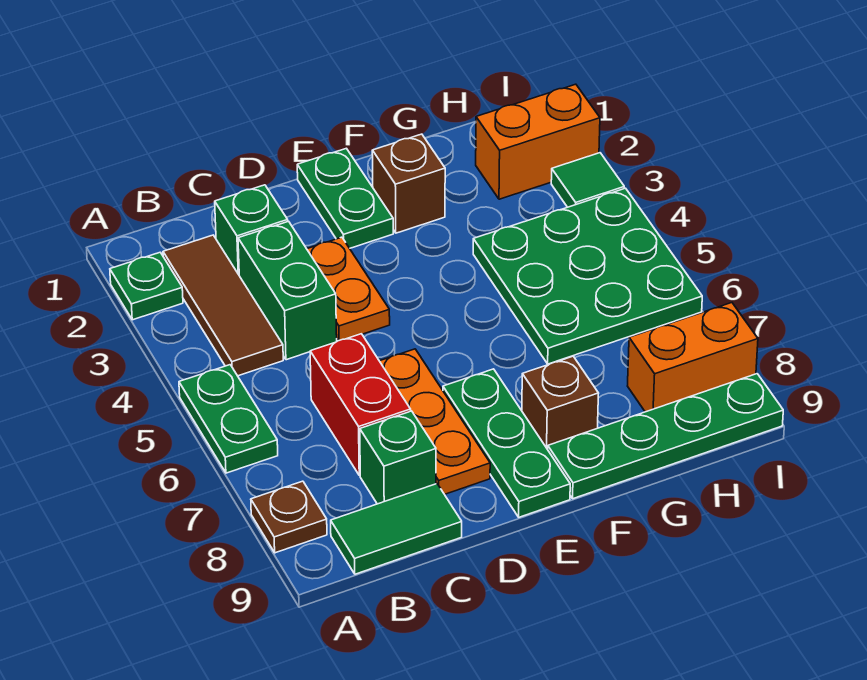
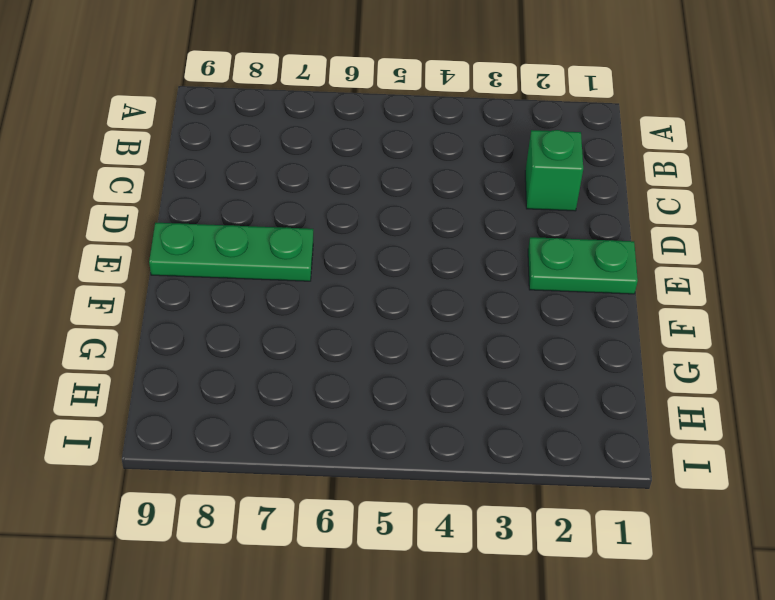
none -> green plate A2 level 1
none -> green plate A5:A6 level 1
none -> brown plate A8 level 1

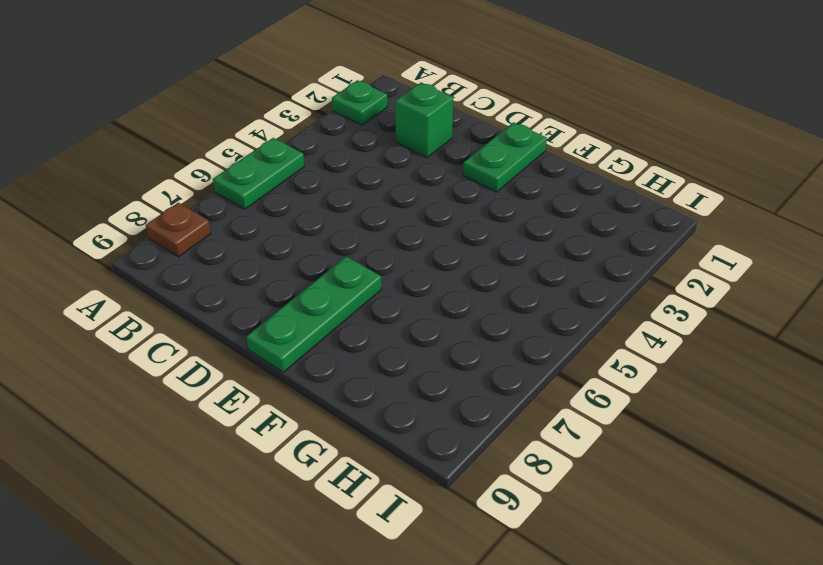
none -> brown tile B2:B4 level 1
none -> green tile B9:C9 level 1
none -> green brick C3:C4 level 1

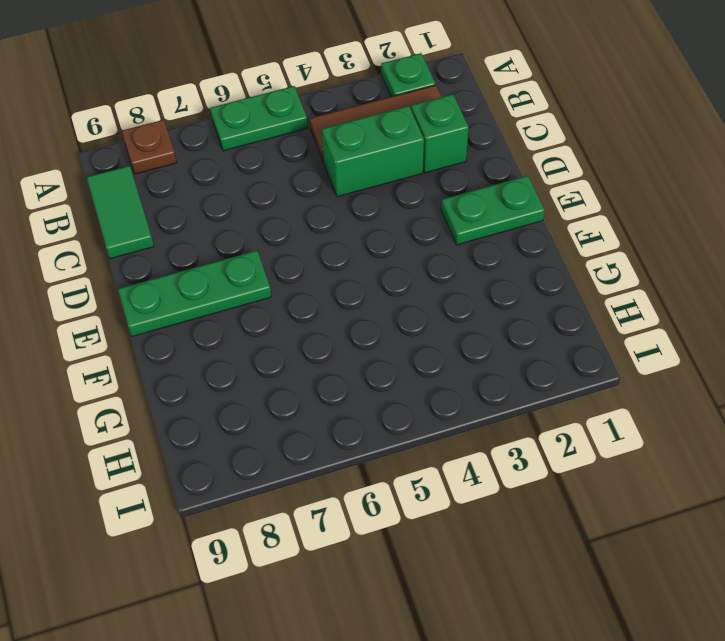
none -> red brick C6:C7 level 1
none -> green brick C8 level 1
none -> orange plate D3:D4 level 1

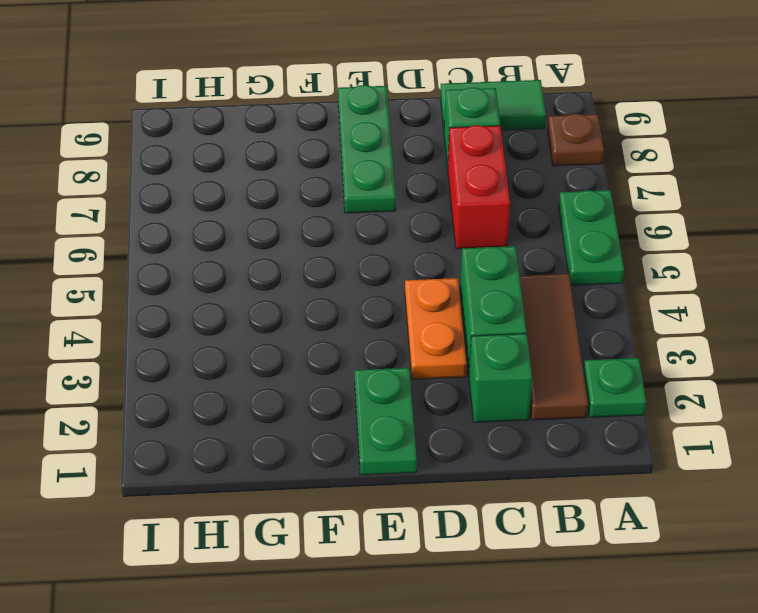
none -> orange plate D6:D8 level 1
none -> brown brick F2 level 1
none -> brown brick F8 level 1

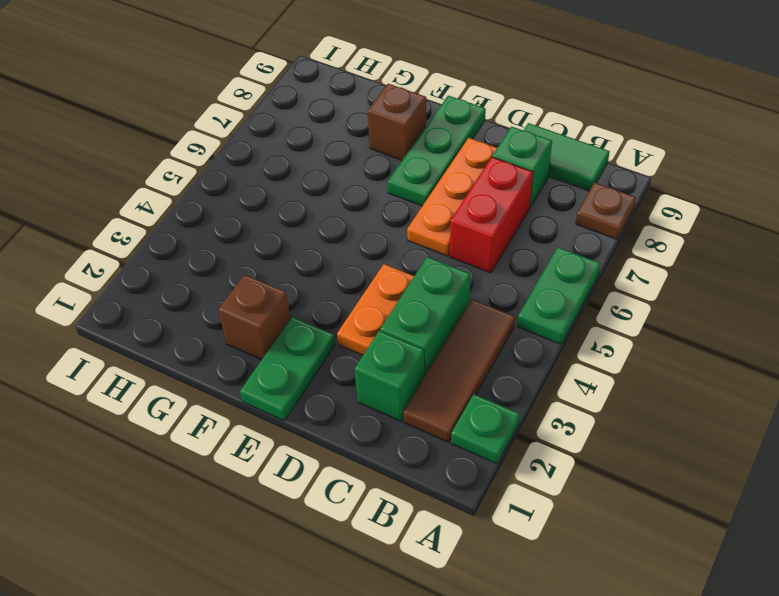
none -> green plate F9:I9 level 1
none -> green plate G4:I6 level 1
none -> orange brick H2:I2 level 1

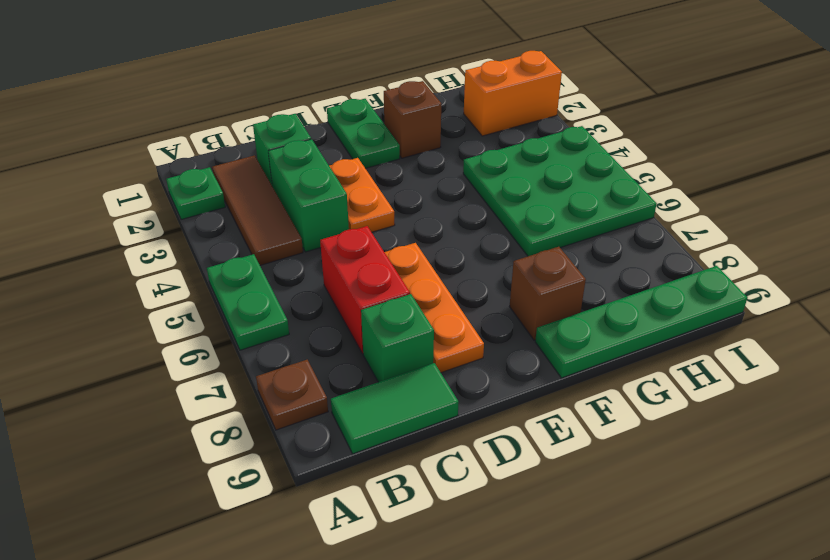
none -> green plate E7:E9 level 1
none -> orange brick H8:I8 level 1
none -> green tile I3 level 1

